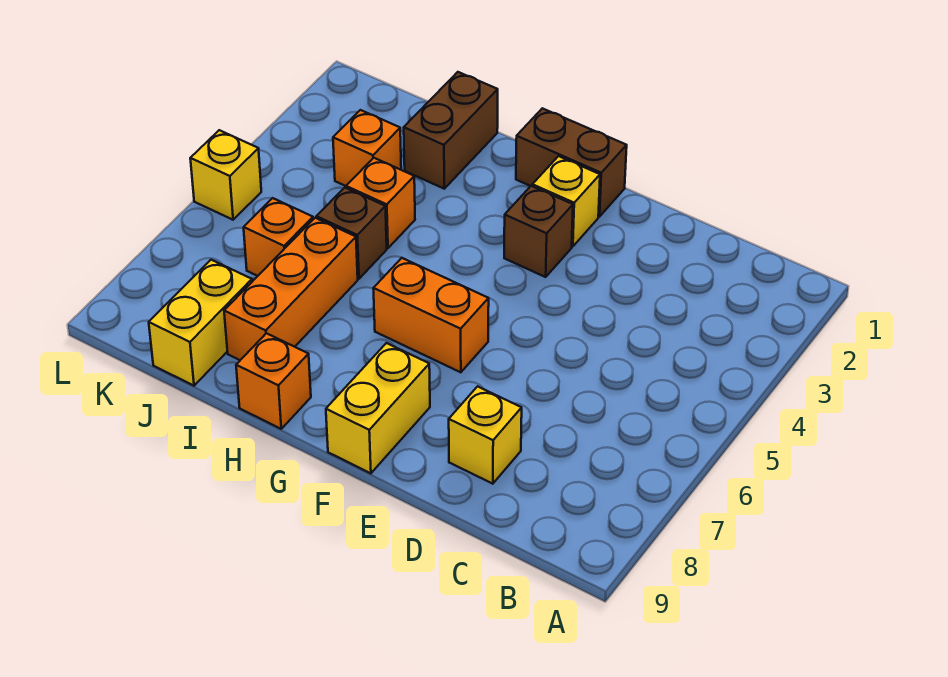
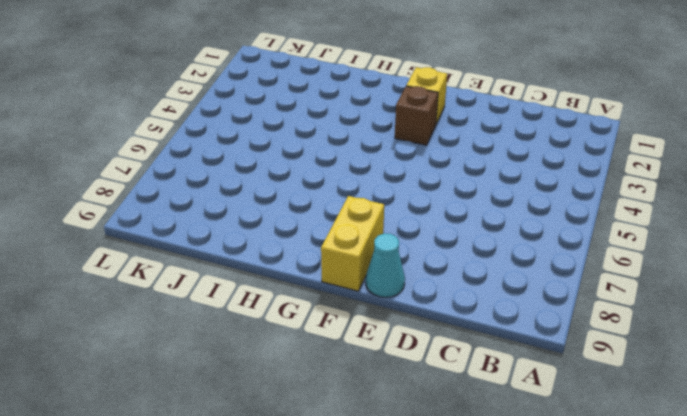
cyan cone E9 level 1 -> none
none -> yellow brick D8 level 1
none -> brown brick F1:G1 level 1
none -> orange brick F6:G6 level 1

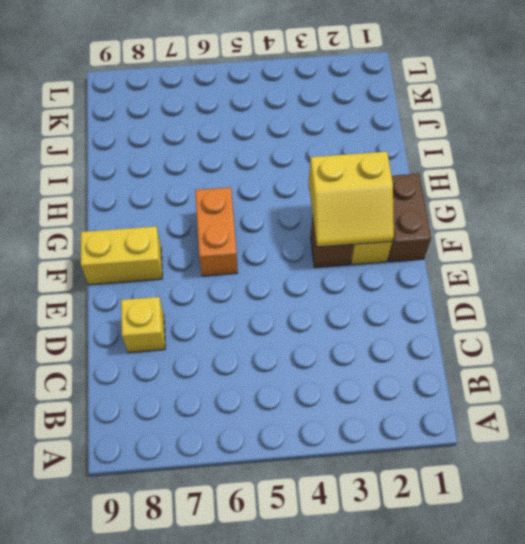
yellow slope F2:G3 level 2 top G -> none
none -> orange brick H9 level 1
none -> brown brick I1:I2 level 1
none -> orange brick I4 level 1

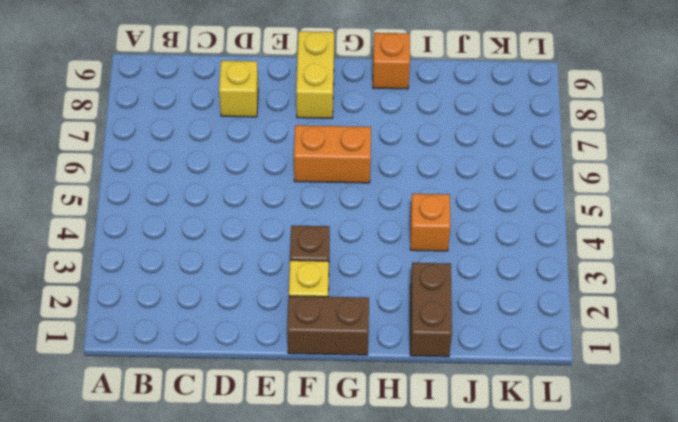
none -> brown brick I5 level 1
none -> orange brick I6:I8 level 1
none -> orange brick J3 level 1

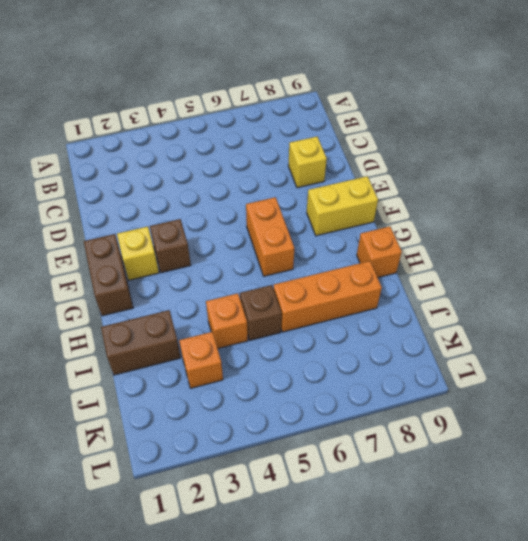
none -> orange brick J6 level 1
none -> yellow brick J8:J9 level 1
none -> yellow brick L5 level 1

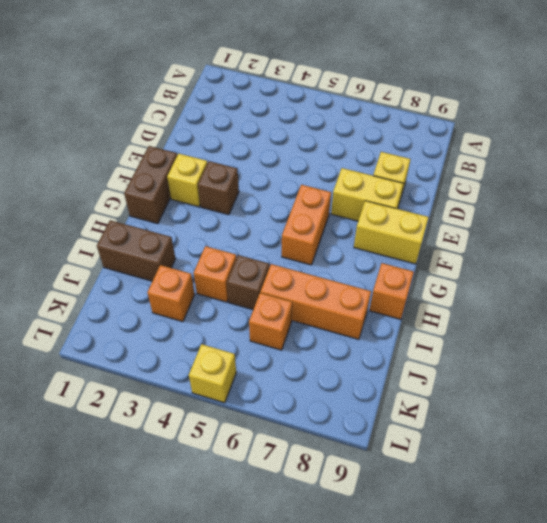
yellow brick E7:E8 level 1 -> yellow brick J8:J9 level 1

